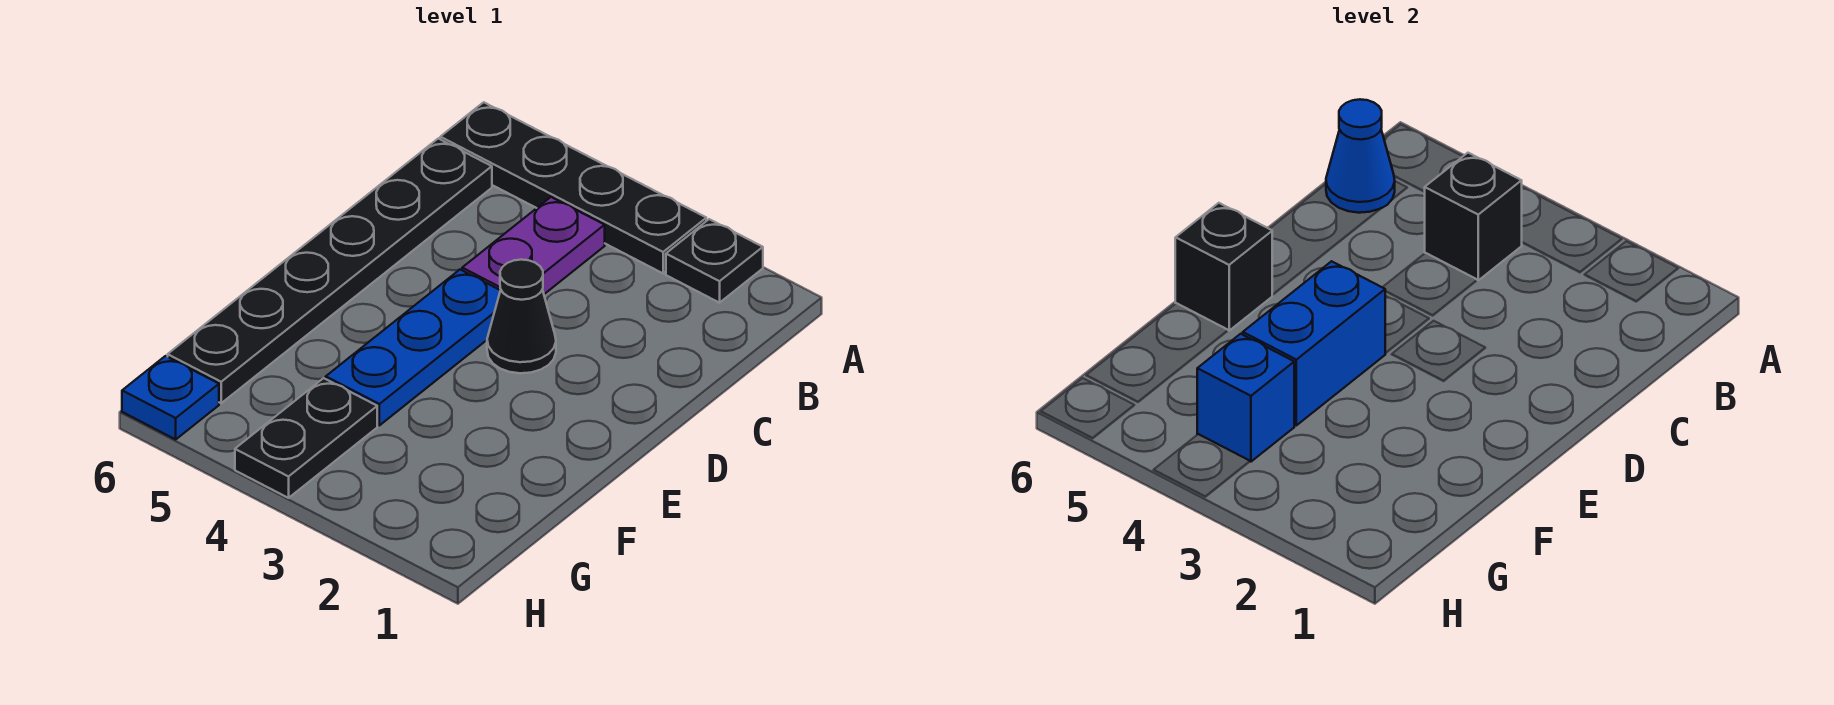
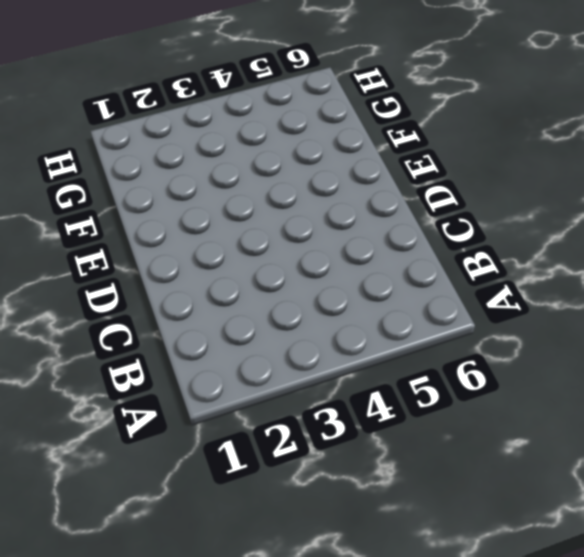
none -> black plate A2 level 1
none -> black plate A3:A6 level 1
none -> purple plate B4:C4 level 1

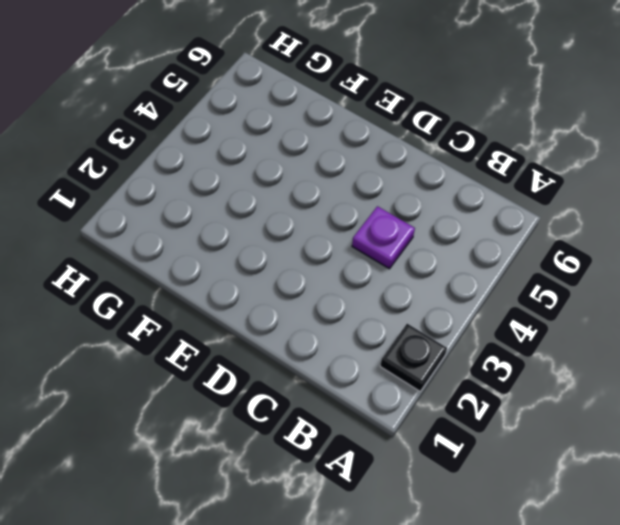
purple plate C4 level 1 -> purple plate B4:C4 level 1
none -> black plate A3:A6 level 1
none -> black plate B6:G6 level 1
none -> black cone D3 level 1

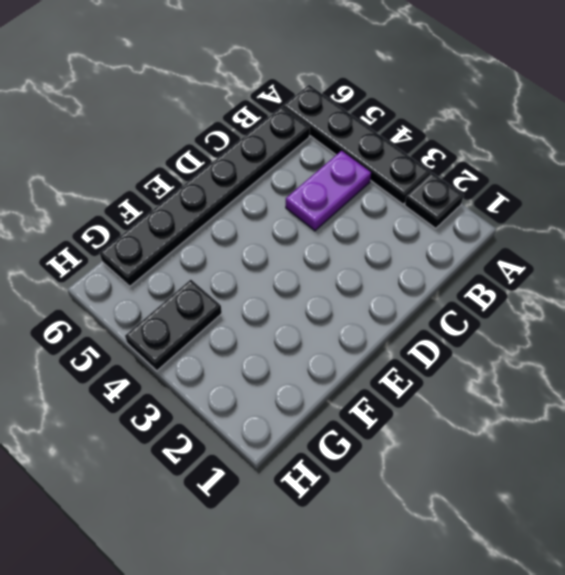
none -> black cone D3 level 1
none -> blue plate D4:F4 level 1
none -> blue plate H6 level 1

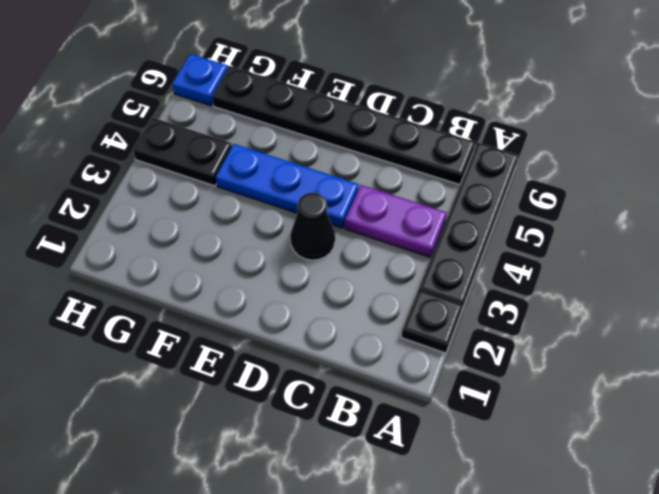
none -> black brick B4 level 2
none -> blue cone B6 level 2
none -> blue brick E4:F4 level 2

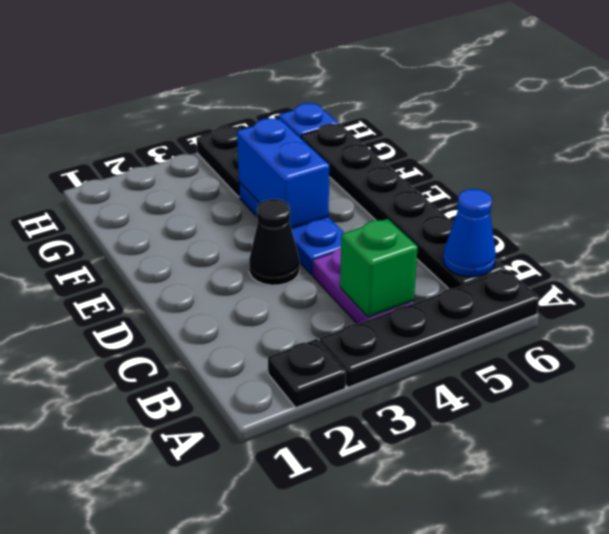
green brick B4 level 2 -> black brick B4 level 2
none -> black brick E6 level 2
none -> blue brick G4 level 2

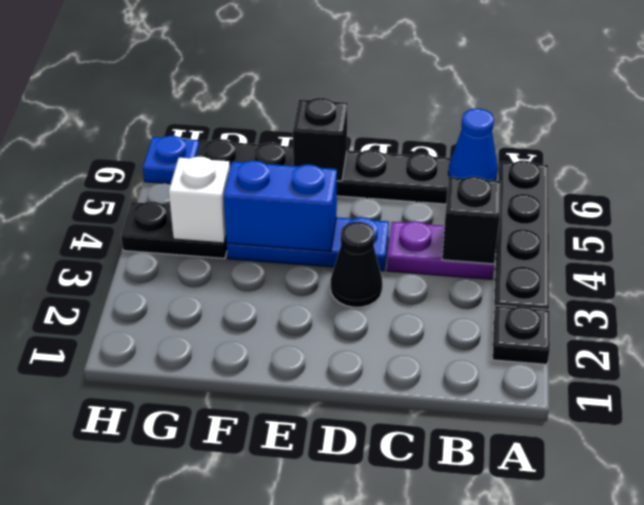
white brick G4 level 2 -> blue brick G4 level 2

